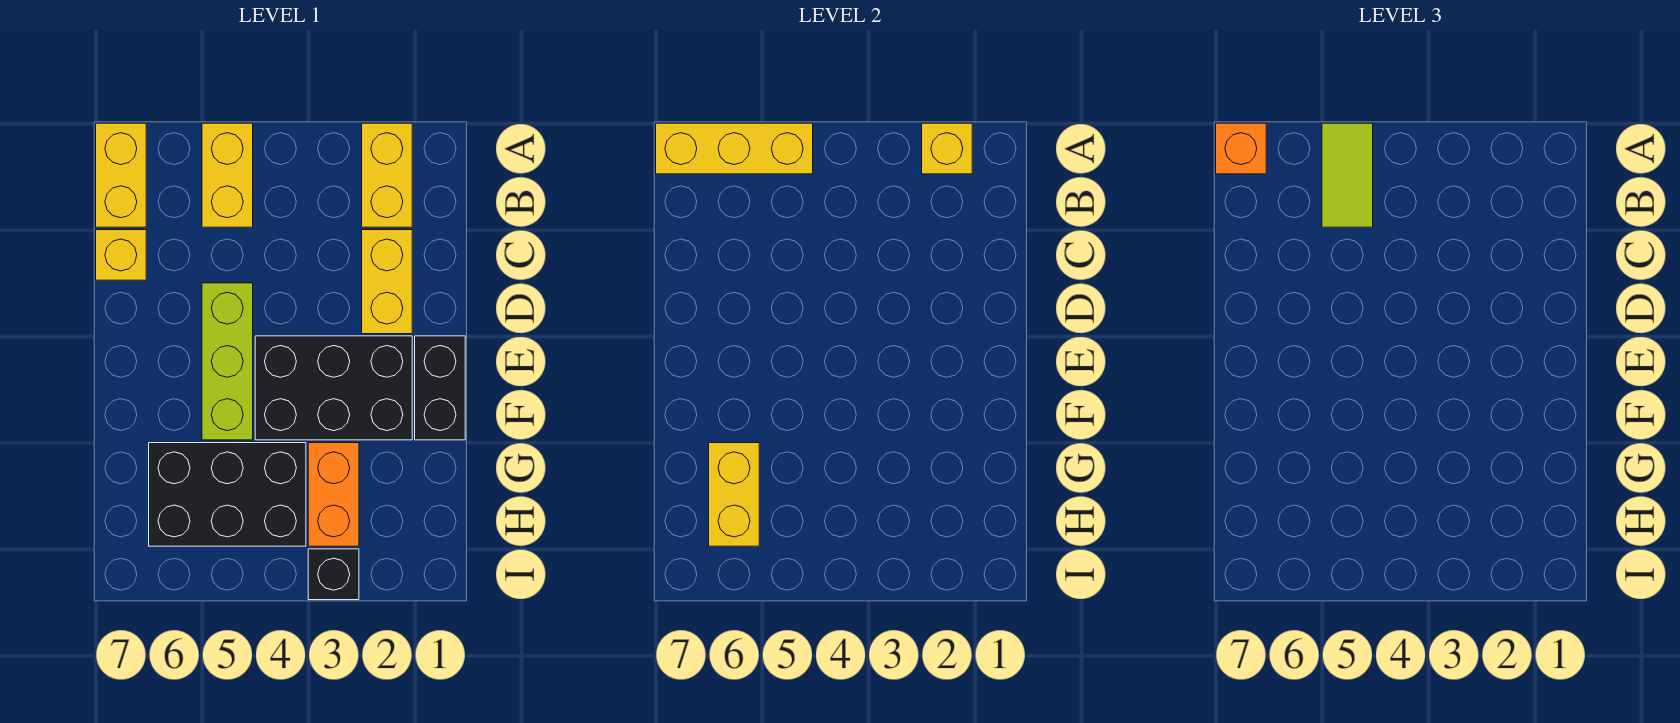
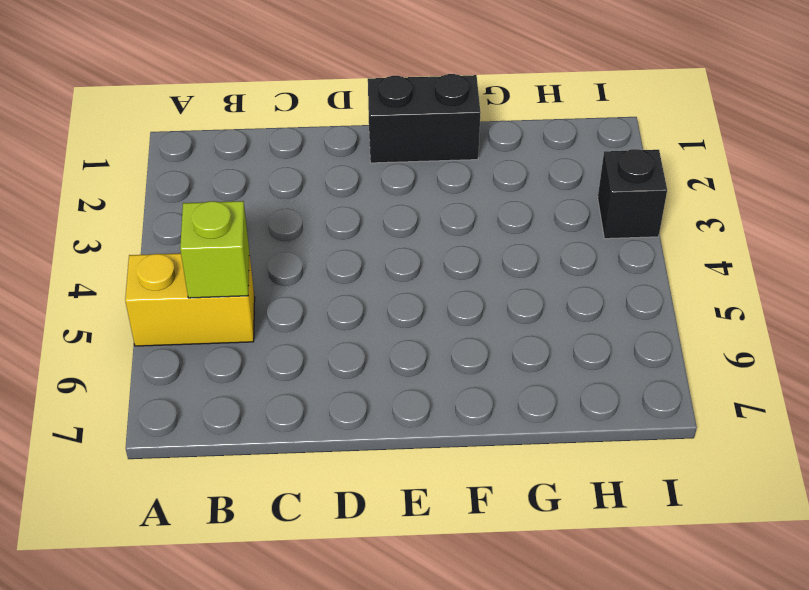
lime brick B5 level 2 -> none
none -> yellow brick A2:B2 level 1
none -> yellow brick A7:B7 level 1
none -> yellow brick C2:D2 level 1

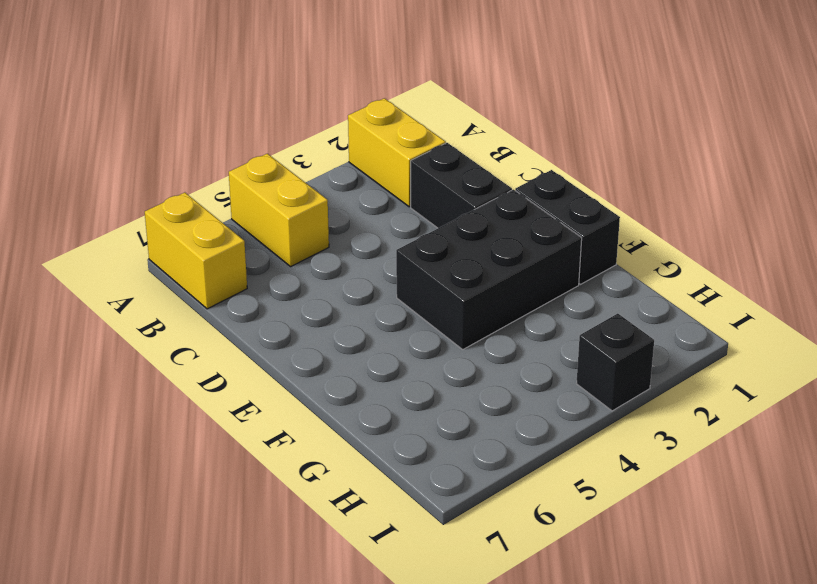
black brick C2:D2 level 1 -> yellow brick C2:D2 level 1
none -> yellow brick C7 level 1
none -> lime brick D5:F5 level 1
none -> orange brick G3:H3 level 1

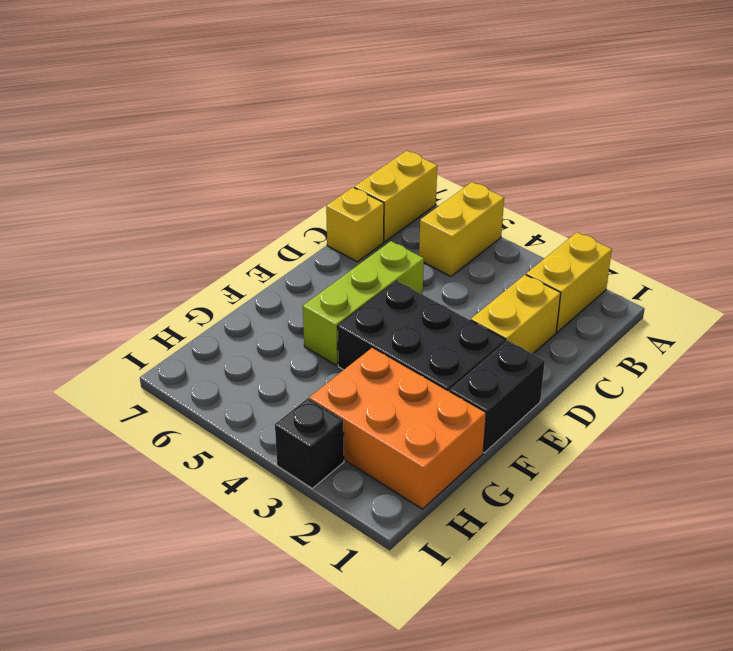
orange brick G1:H3 level 1 -> orange brick G3:H3 level 1
none -> black brick G4:H6 level 1
none -> yellow brick A2 level 2
none -> yellow brick A5:A7 level 2

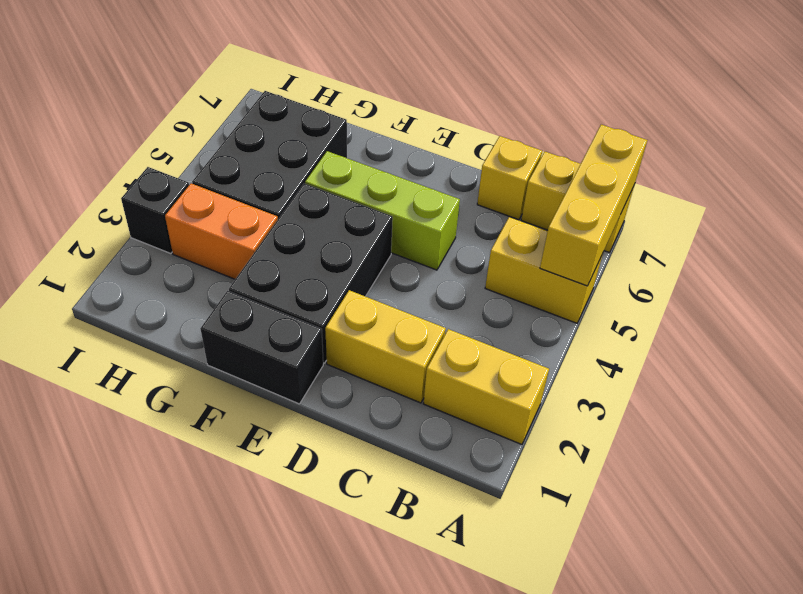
none -> yellow brick A2 level 2
none -> yellow brick G6:H6 level 2
none -> lime tile A5:B5 level 3

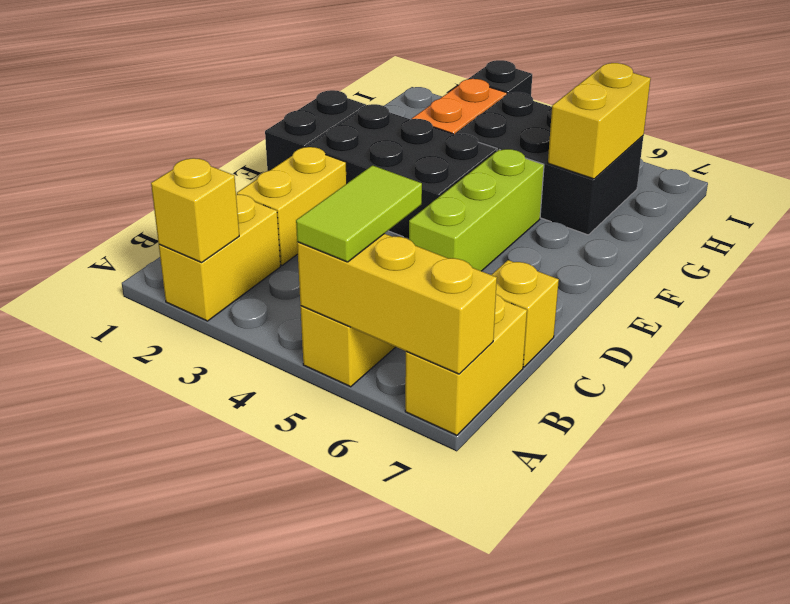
none -> orange brick A7 level 3

